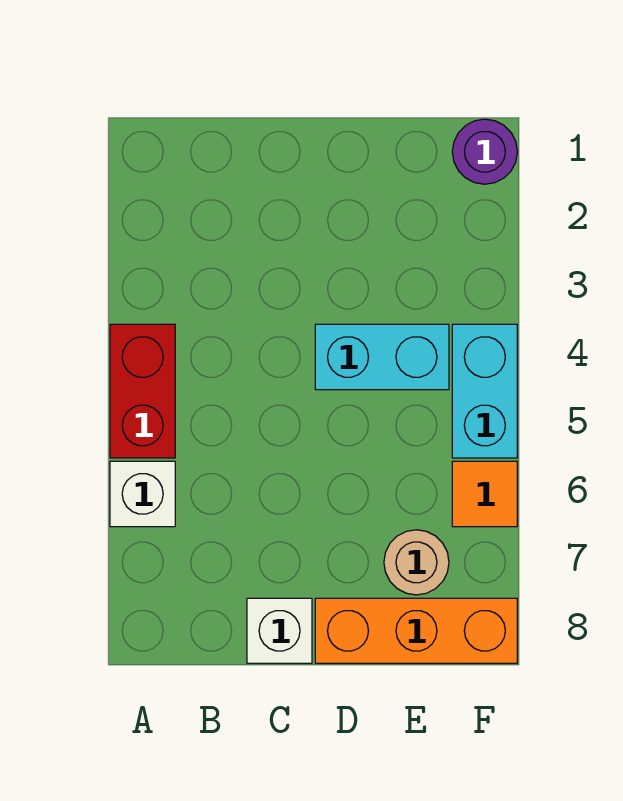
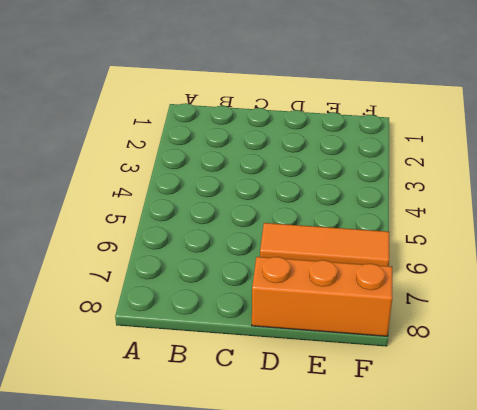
orange tile D6:F6 level 1 -> orange tile F6 level 1
none -> red brick A4:A5 level 1
none -> white brick A6 level 1

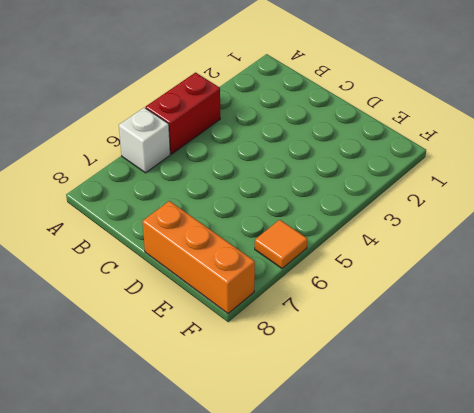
none -> white brick C8 level 1
none -> cyan brick D4:E4 level 1

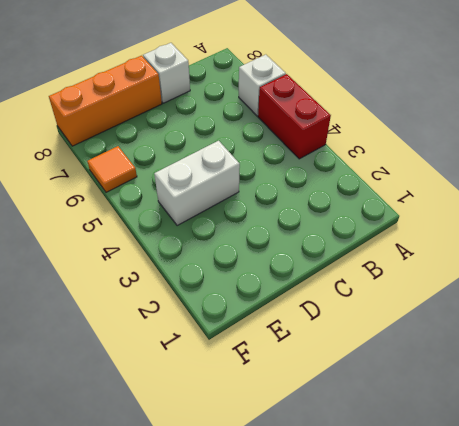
white brick D4:E4 level 1 -> cyan brick D4:E4 level 1
none -> tan round brick E7 level 1
none -> purple round brick F1 level 1

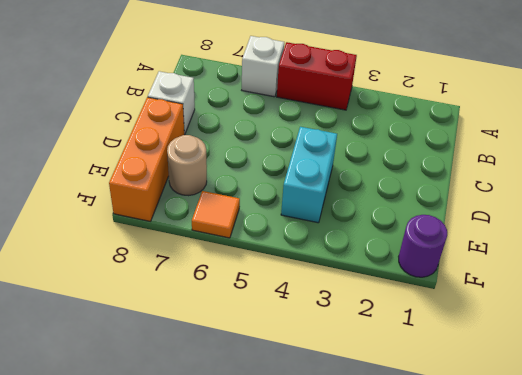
none -> cyan brick F4:F5 level 1

